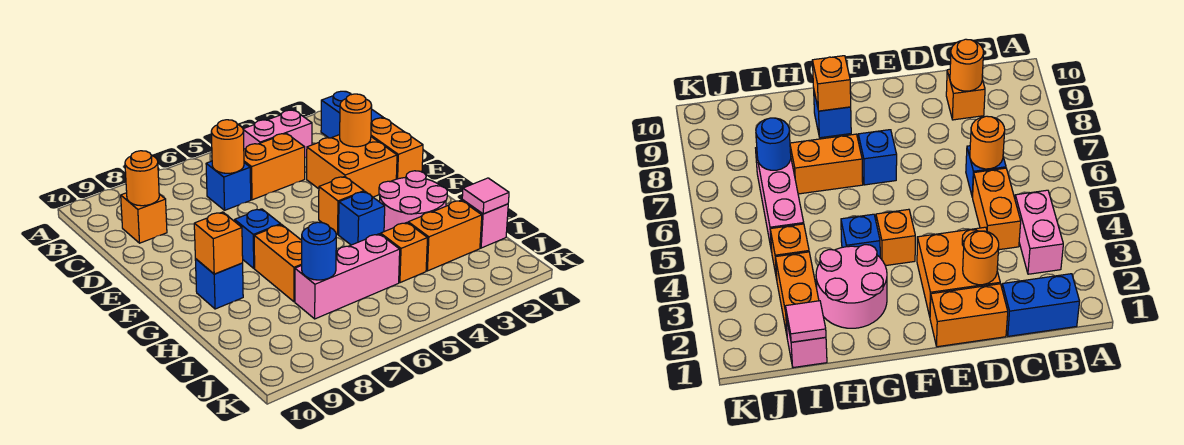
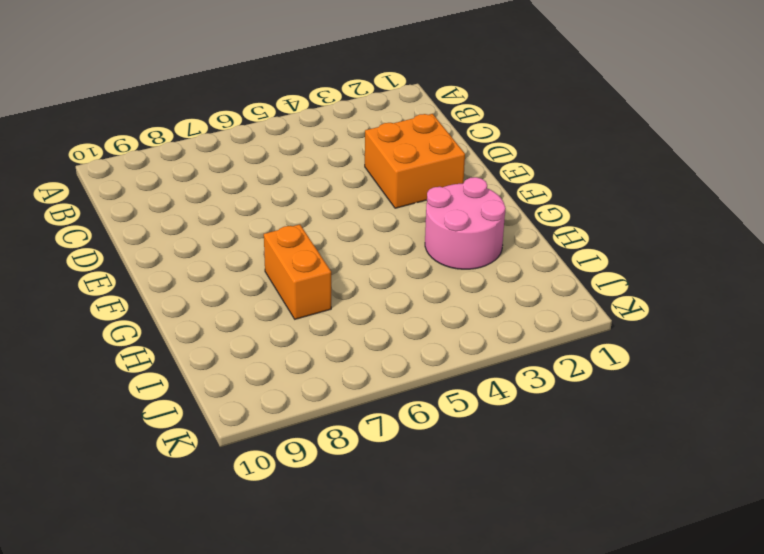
none -> blue brick B1:C1 level 1
none -> pink brick B3:B4 level 1
none -> orange brick C4:C5 level 1

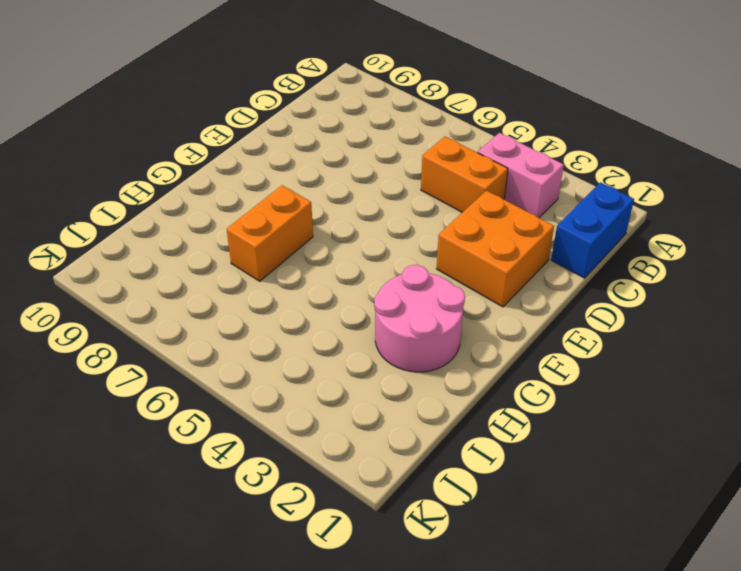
none -> blue brick C6 level 1
none -> orange brick C9 level 1
none -> orange brick D1:E1 level 1

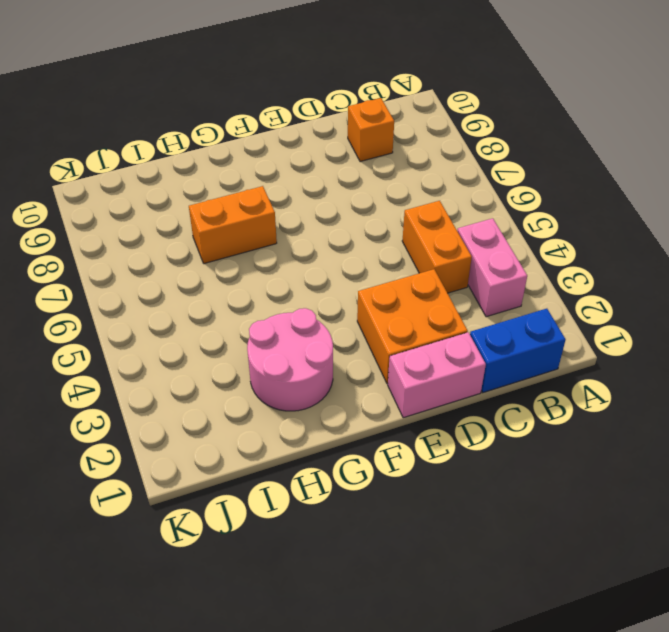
pink brick D1:E1 level 1 -> orange brick D1:E1 level 1
none -> blue brick C6 level 1
none -> orange brick F4 level 1
none -> blue brick F7 level 1

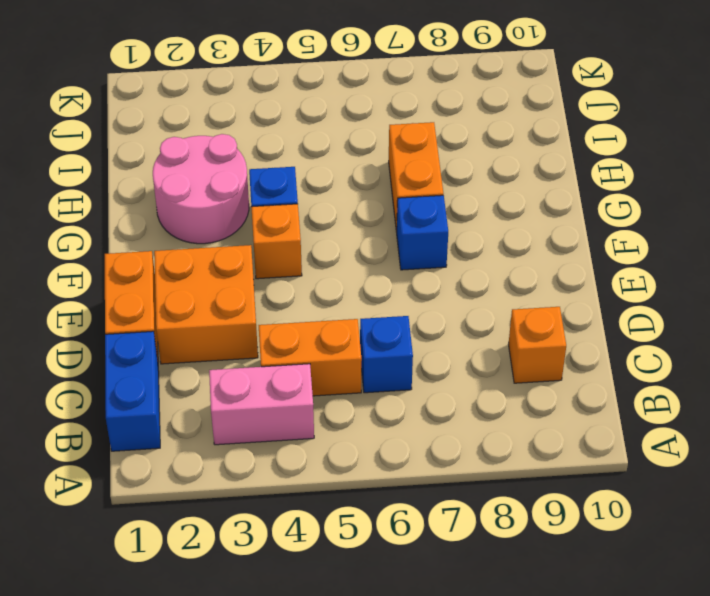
none -> blue brick G9 level 1
none -> pink brick I1 level 1
none -> orange brick I2:I3 level 1

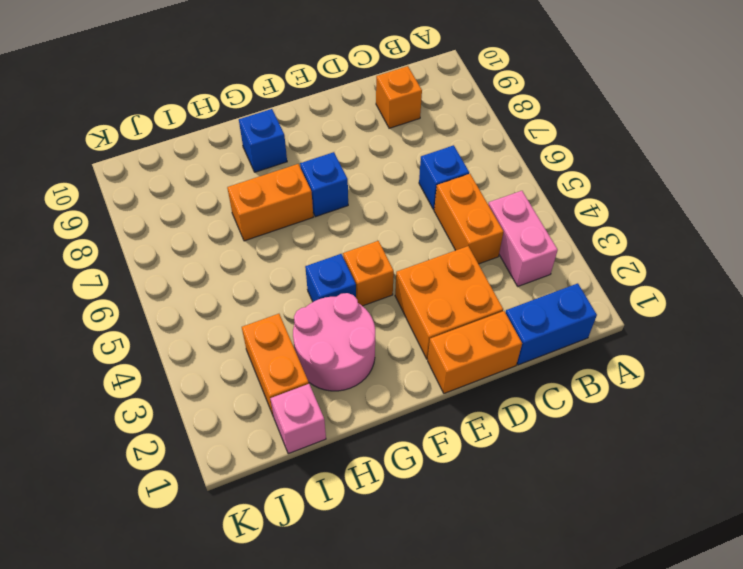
none -> orange brick I4 level 1
none -> pink brick I5:I7 level 1
none -> orange round brick C6 level 2

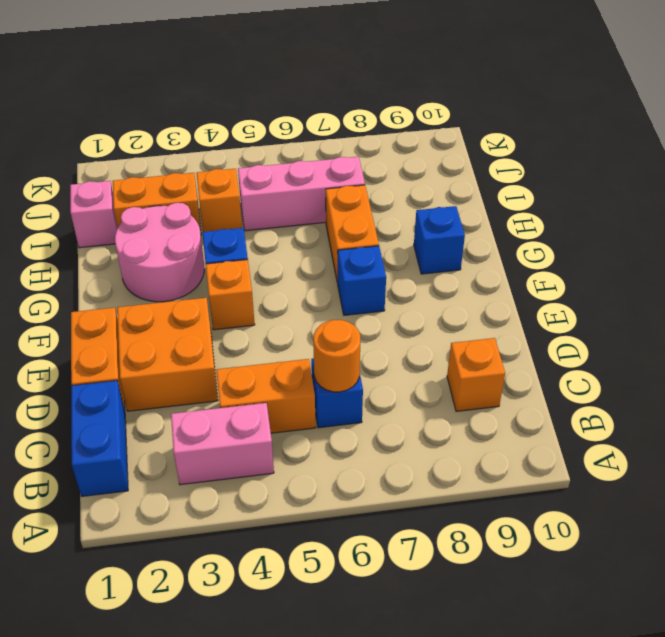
none -> orange round brick C9 level 2
none -> orange round brick D2 level 2
none -> orange brick G9 level 2

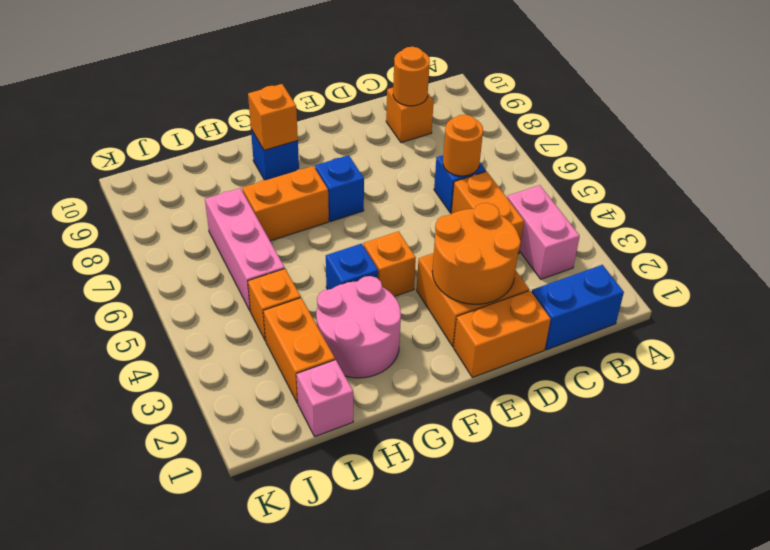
orange round brick D2:E3 level 2 -> orange round brick D2 level 2
none -> pink tile I1 level 2
none -> blue round brick I7 level 2

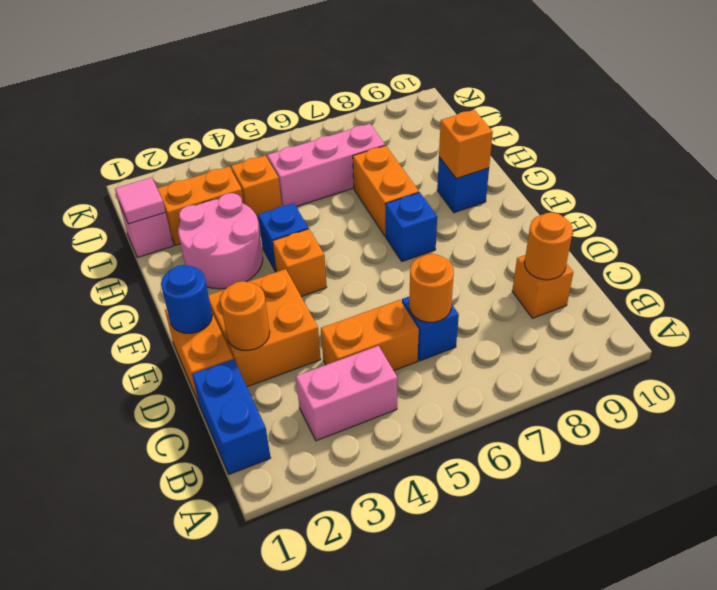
blue round brick E1 level 2 -> blue round brick I7 level 2

